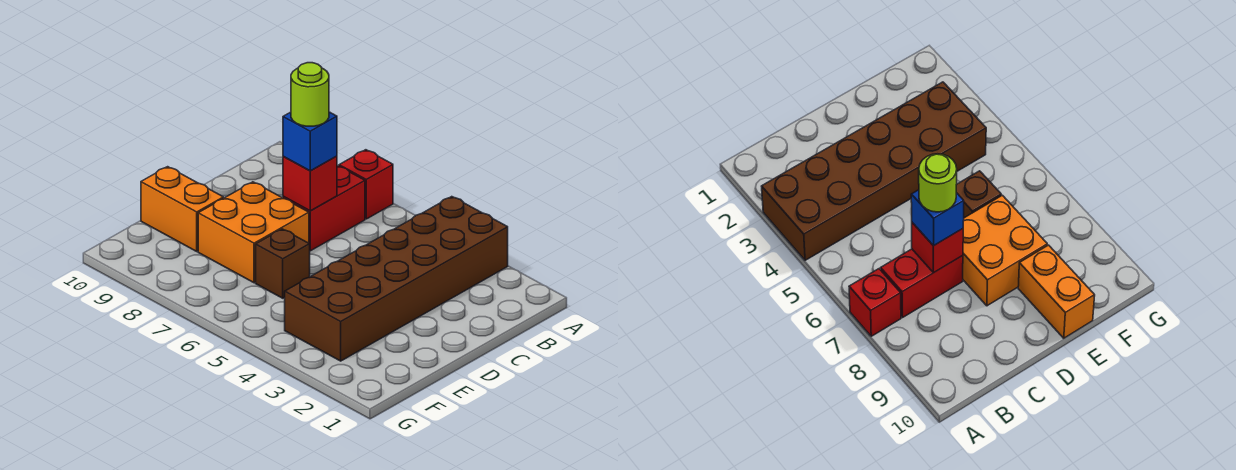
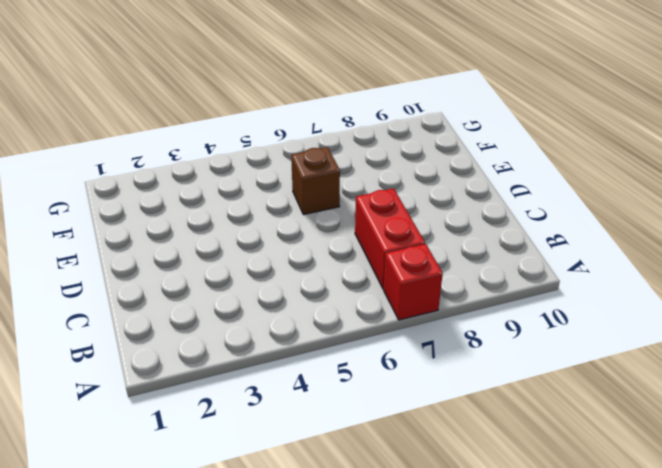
none -> brown brick A3:F4 level 1
none -> orange brick D7:E8 level 1

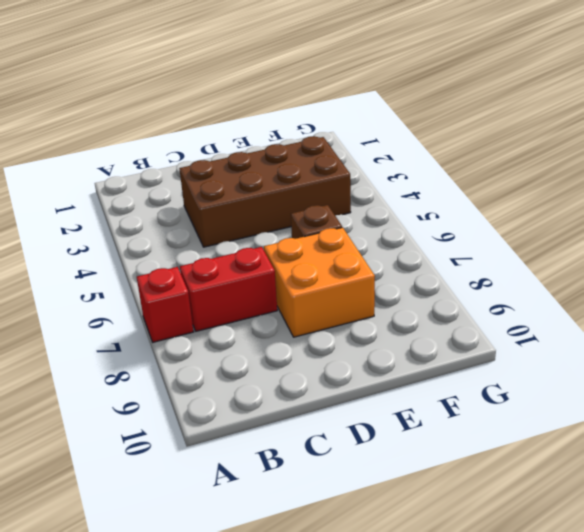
brown brick C3:F4 level 1 -> brown brick A3:F4 level 1
none -> orange brick E9:E10 level 1
none -> red brick C7 level 2

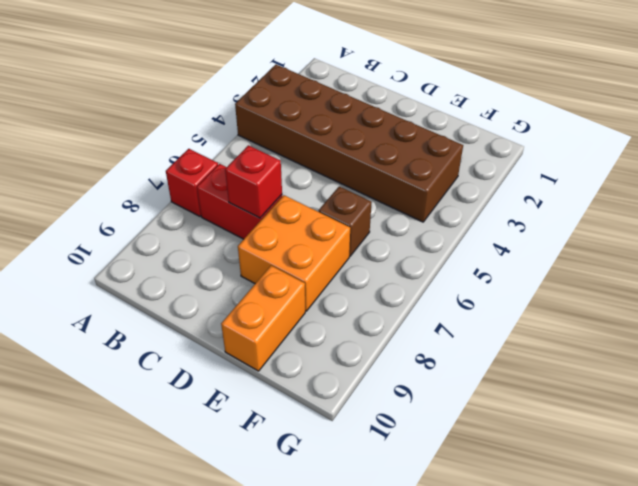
none -> blue brick C7 level 3
none -> lime round brick C7 level 4

